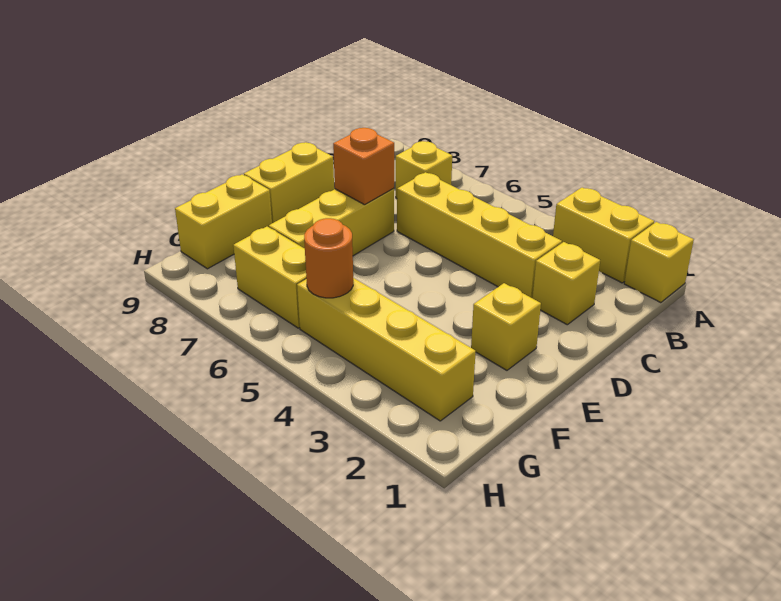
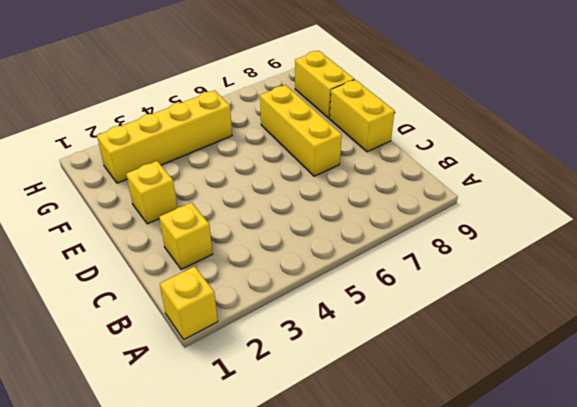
none -> yellow brick A2:A3 level 1
none -> yellow brick B7 level 1
none -> yellow brick C3:C6 level 1

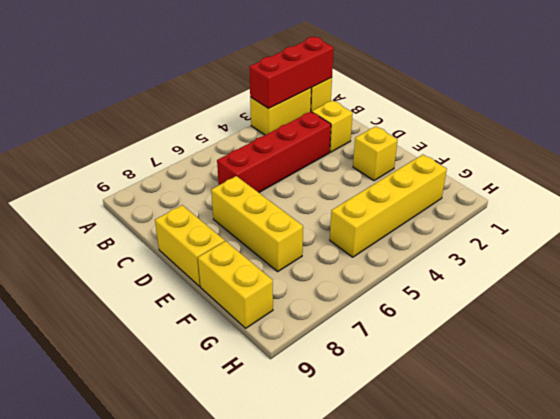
red brick A1:A3 level 2 -> none
red brick C3:C6 level 1 -> yellow brick C3:C6 level 1
none -> yellow brick B7 level 1
none -> yellow brick G6:G7 level 1
none -> orange brick D7 level 2

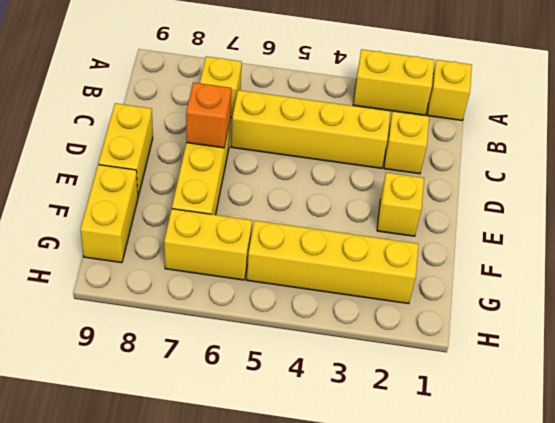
none -> orange round brick G5 level 2

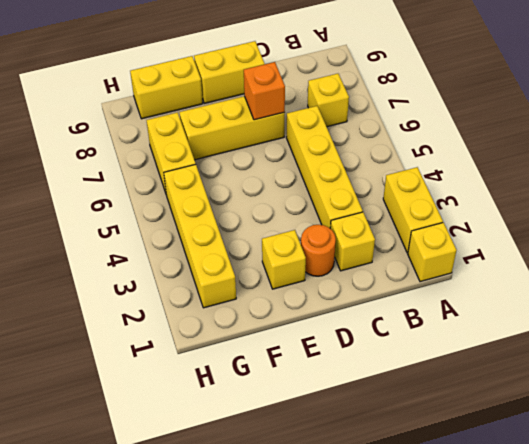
orange round brick D2 level 1 -> orange round brick G5 level 2

